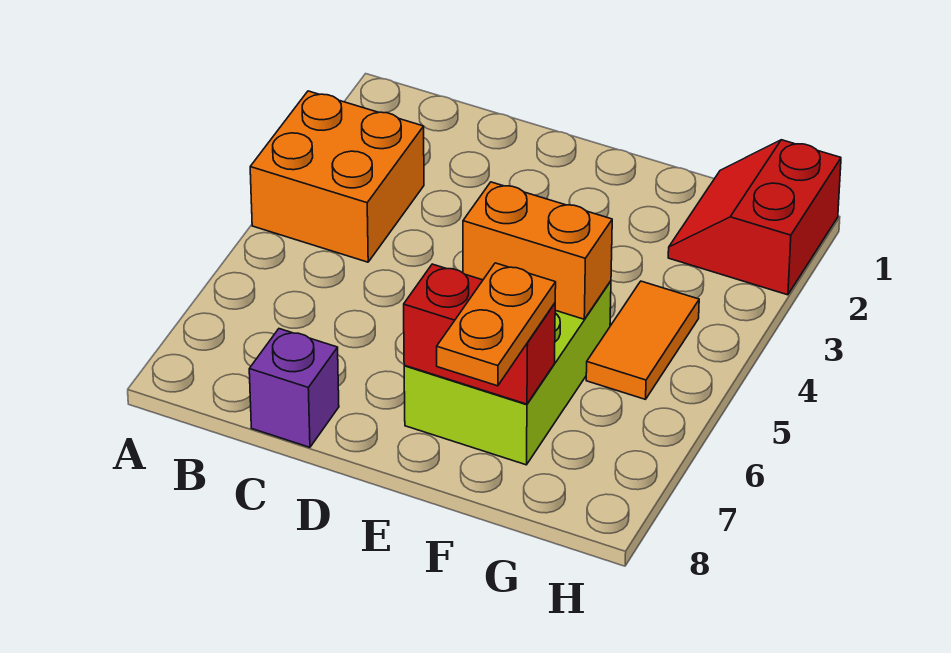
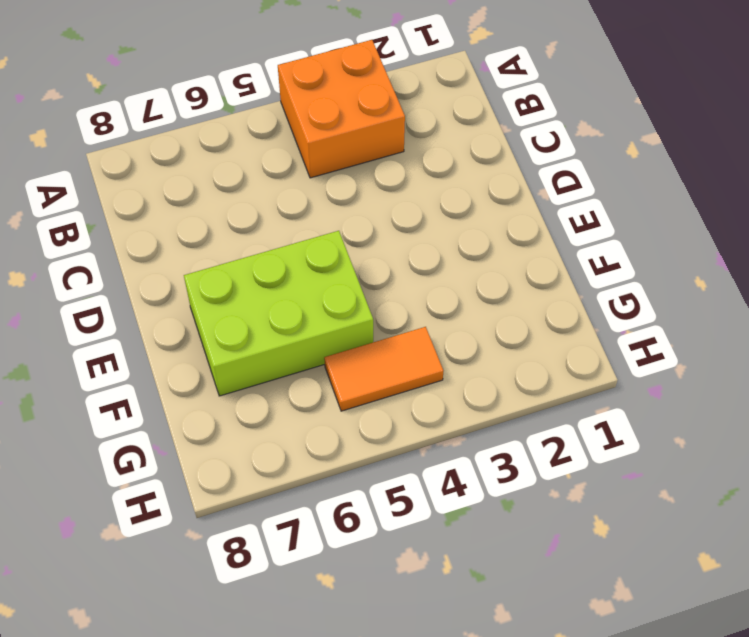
none -> purple brick C8 level 1
none -> red slope G1:H2 level 1 top H

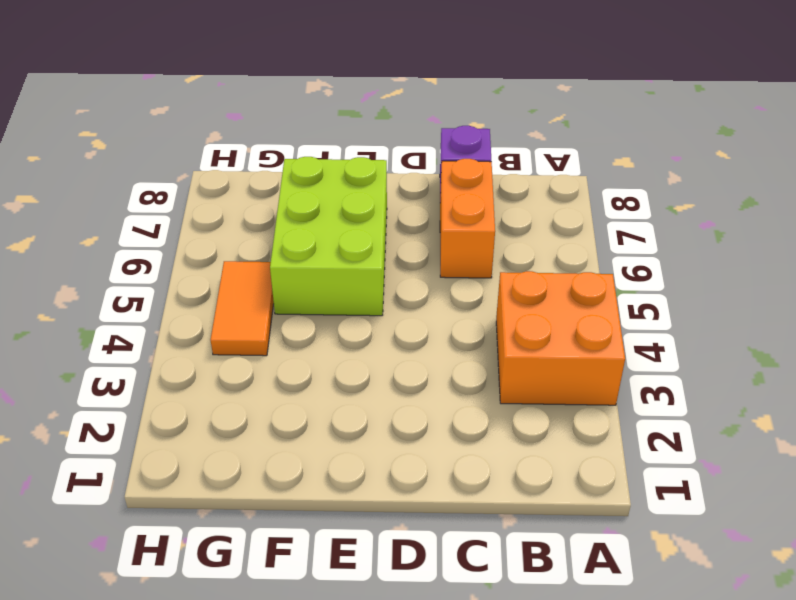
orange brick C6:C7 level 1 -> orange brick E5:F5 level 2
none -> red slope G1:H2 level 1 top H
none -> red brick E7:F7 level 2

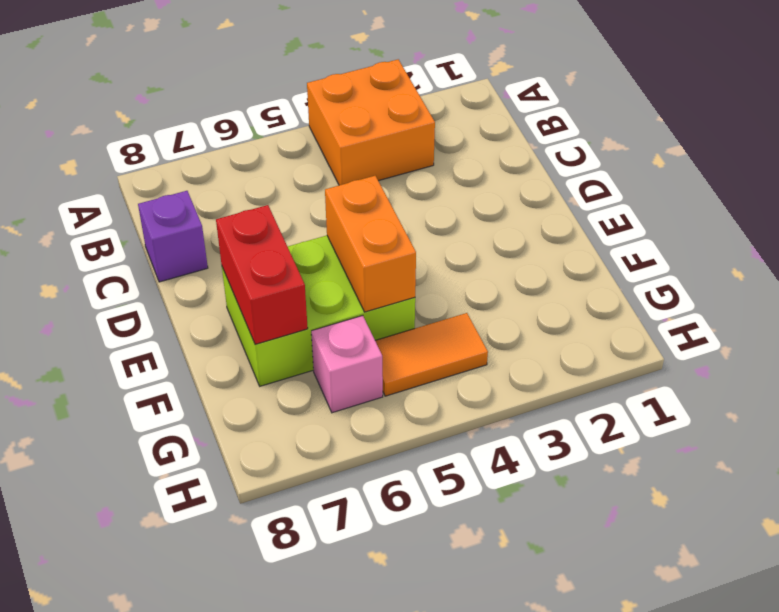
pink brick G6 level 1 -> none
none -> red slope G1:H2 level 1 top H
none -> orange plate F7:F8 level 3

